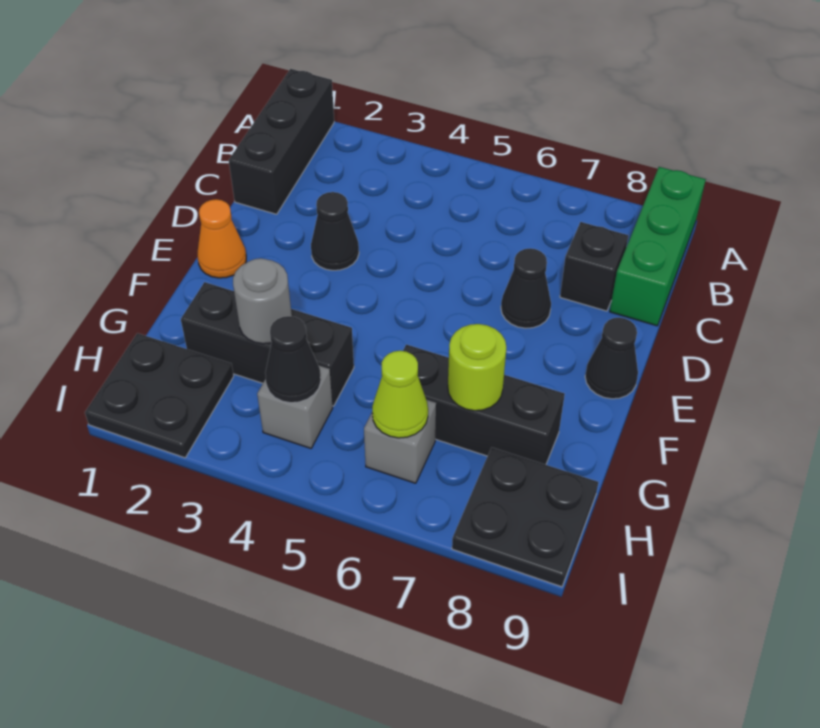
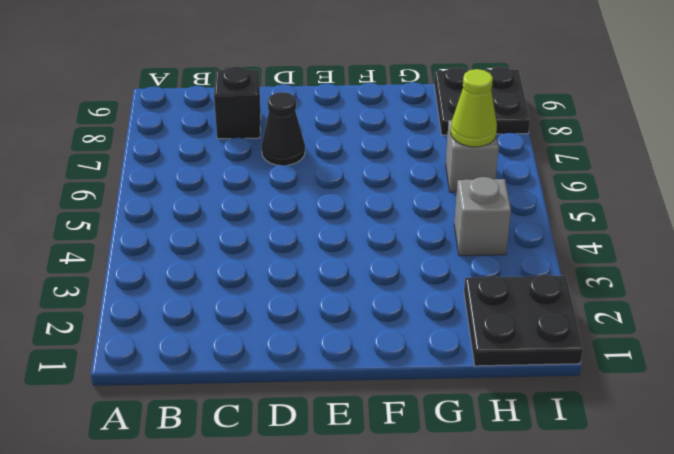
none -> black brick A1:C1 level 1
none -> green brick A9:C9 level 1
none -> black cone D3 level 1

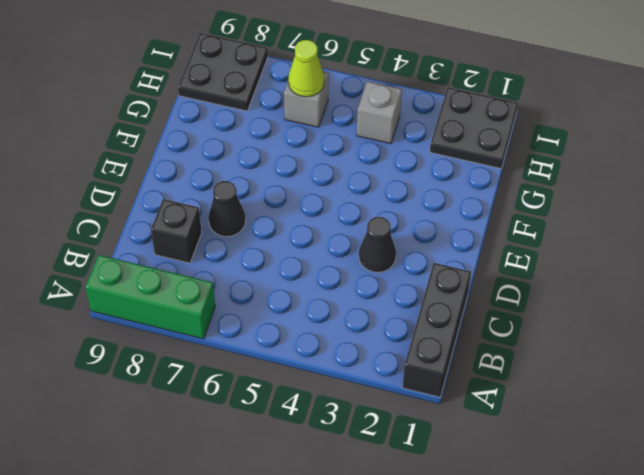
green brick A7:A9 level 1 -> green brick A9:C9 level 1
none -> orange cone E1 level 1
none -> black cone E9 level 1
none -> black brick G2:G4 level 1

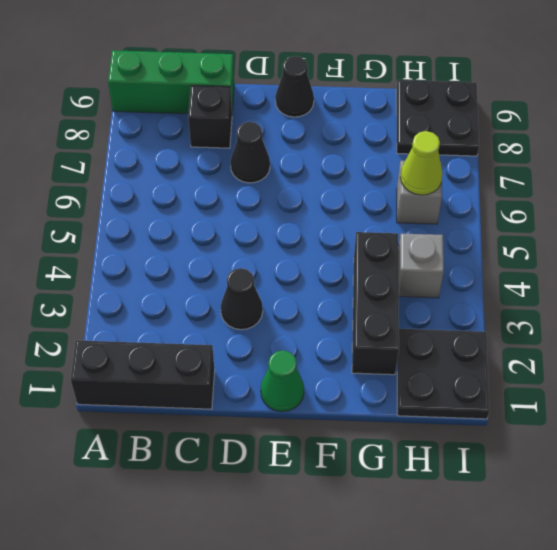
green cone E1 level 1 -> orange cone E1 level 1
none -> black brick G6:G8 level 1
none -> grey round brick G3 level 2
none -> lime round brick G7 level 2

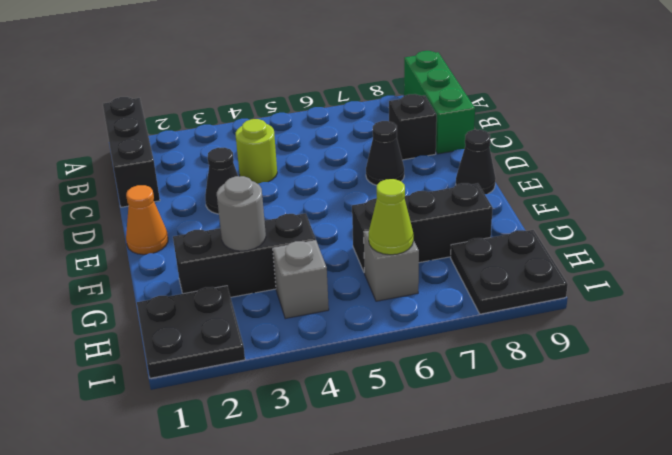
lime round brick C4 level 1 -> lime round brick G7 level 2
none -> black cone H4 level 2

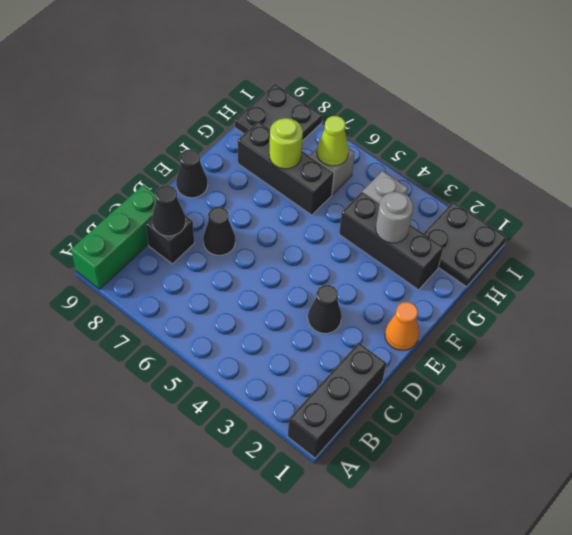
black cone C8 level 2 -> black cone H4 level 2

